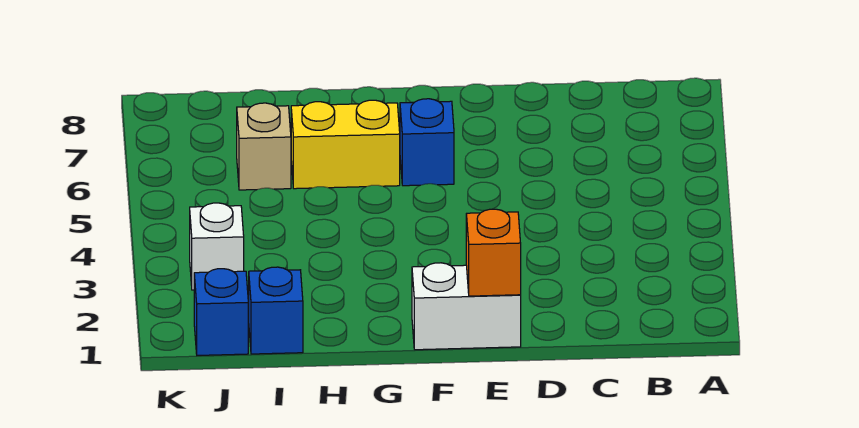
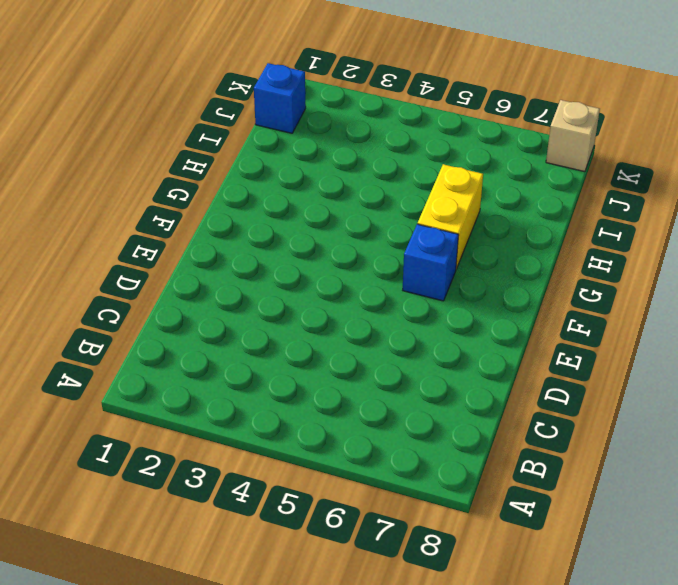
tan brick K8 level 1 -> tan brick I6 level 1
none -> white brick E1:F1 level 1
none -> blue brick I1 level 1

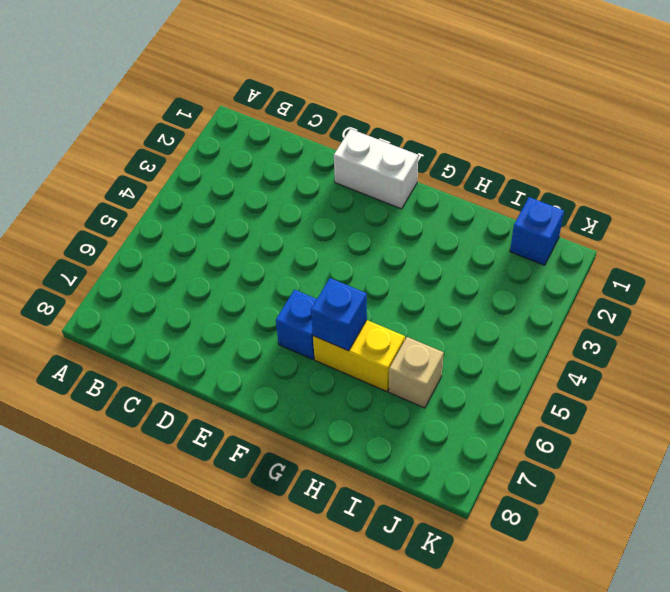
blue brick G6 level 2 -> blue brick I1 level 1
none -> white brick J3 level 1
none -> orange brick E1 level 2

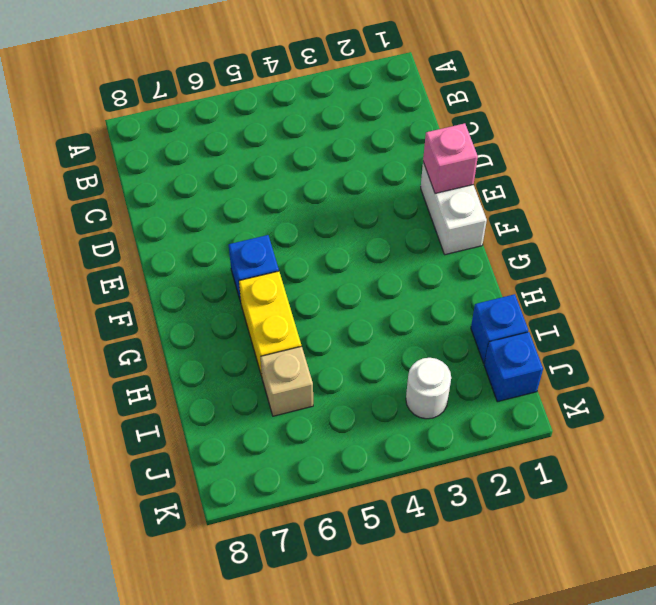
pink brick E1 level 2 -> orange brick E1 level 2
white round brick J3 level 1 -> white brick J3 level 1

